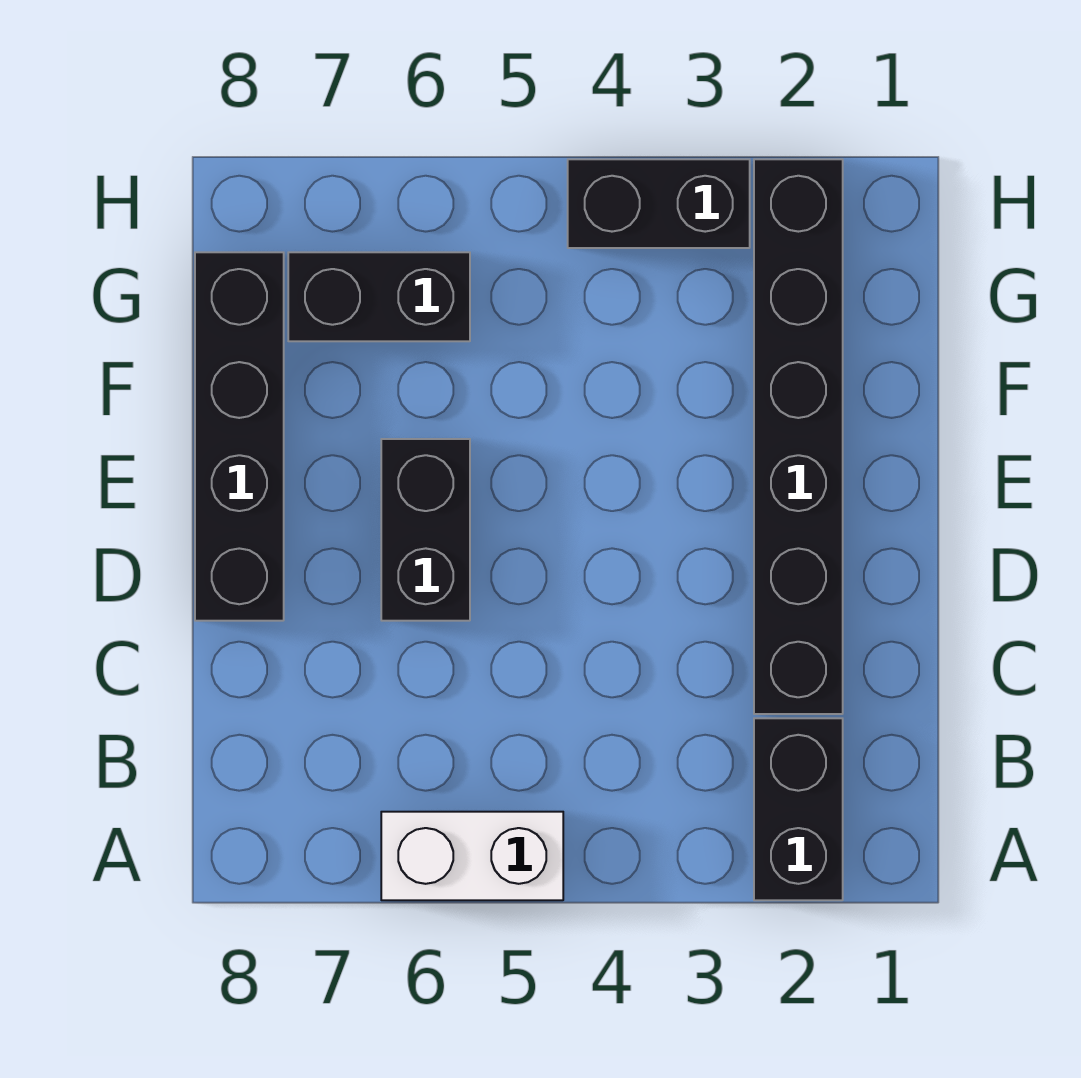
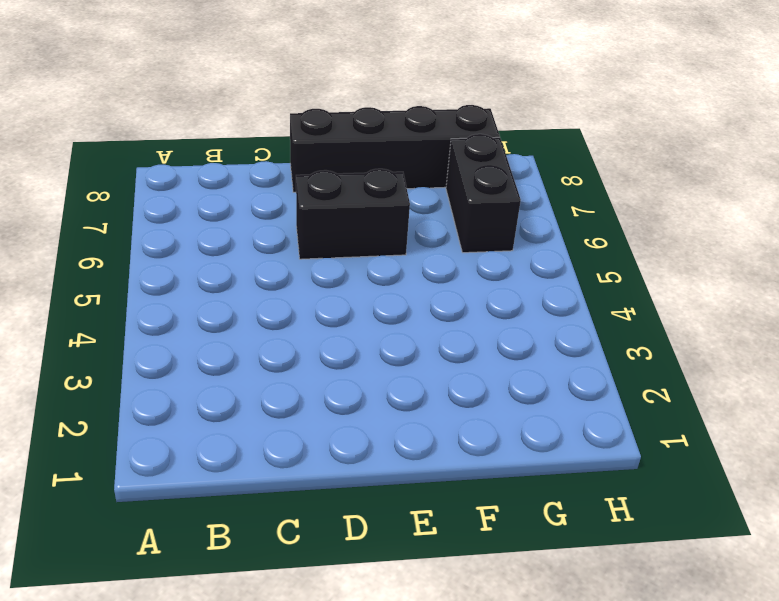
none -> black brick A2:B2 level 1
none -> white brick A5:A6 level 1

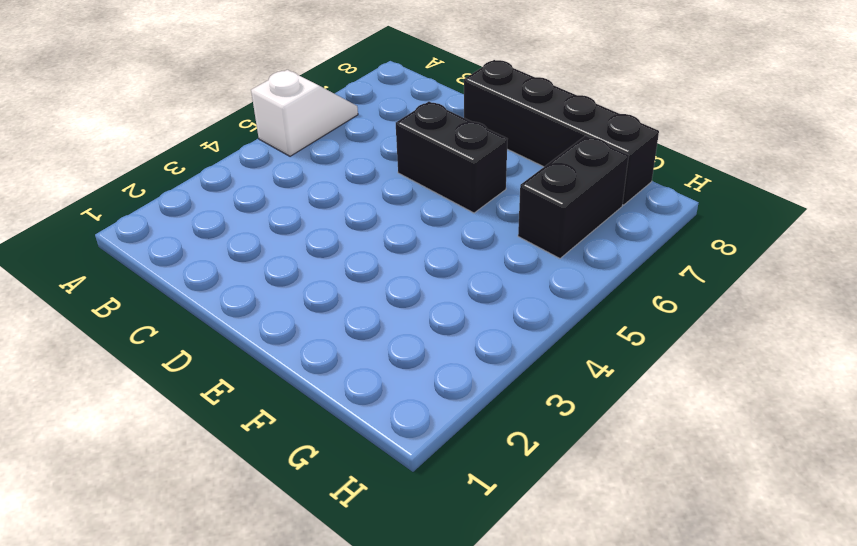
white slope A5:A6 level 1 top 5 -> white brick A5:A6 level 1
none -> black brick A2:B2 level 1
none -> black brick C2:H2 level 1

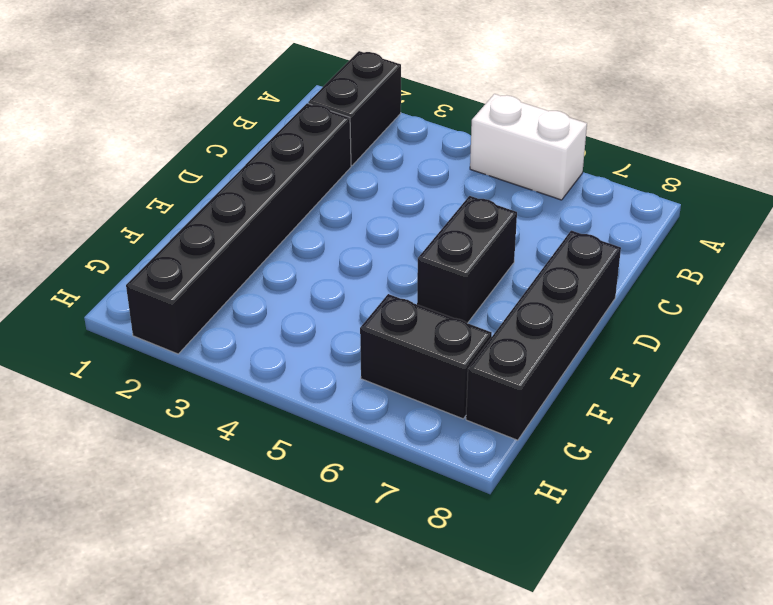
none -> black brick H3:H4 level 1

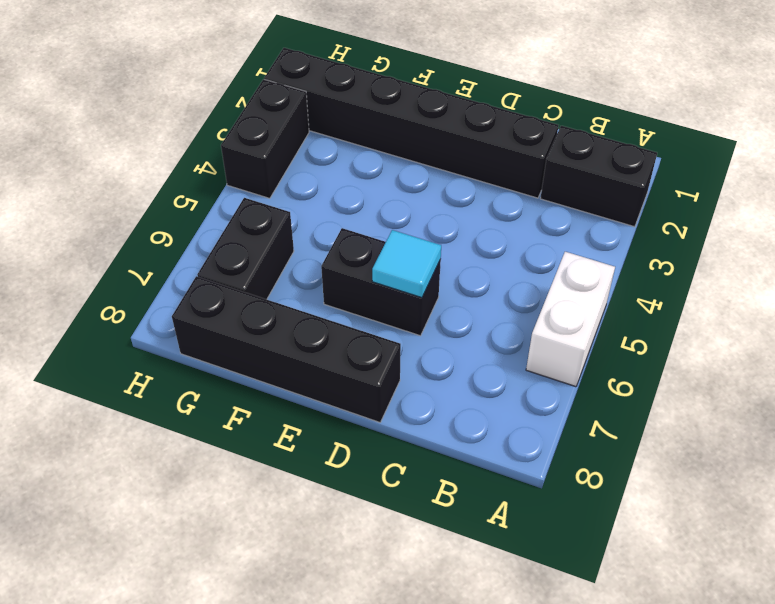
cyan tile D6 level 2 -> none

